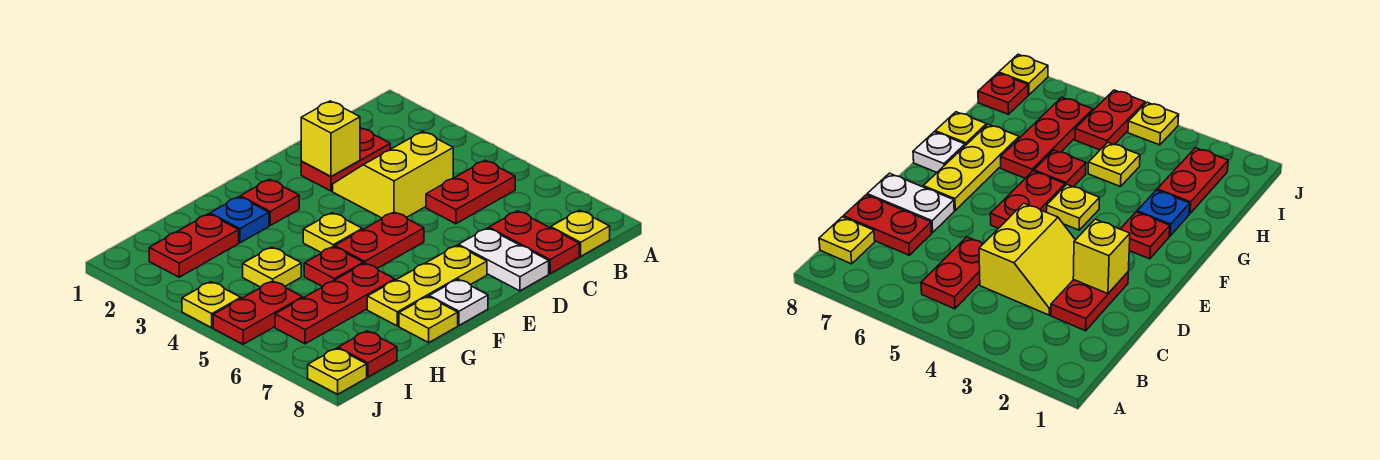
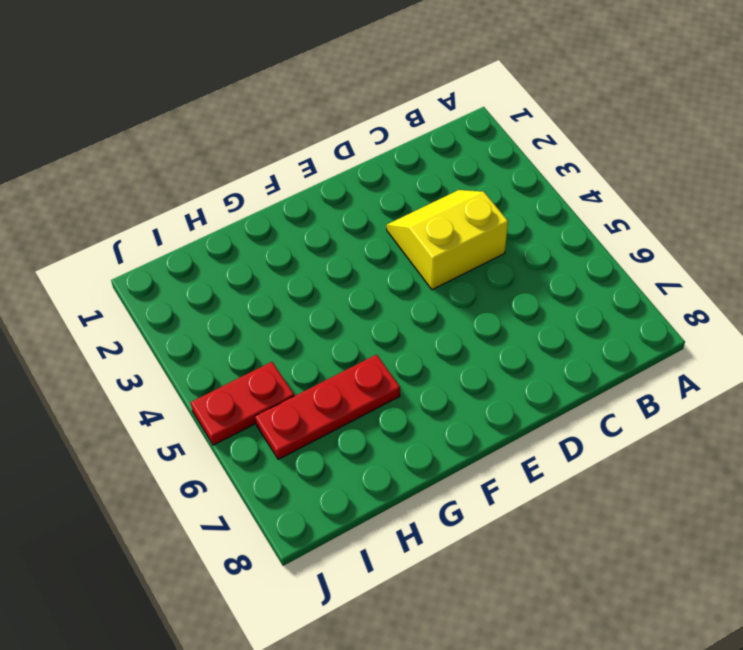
none -> red plate B5:C5 level 1
none -> yellow plate B8 level 1
none -> red plate C2:D2 level 1

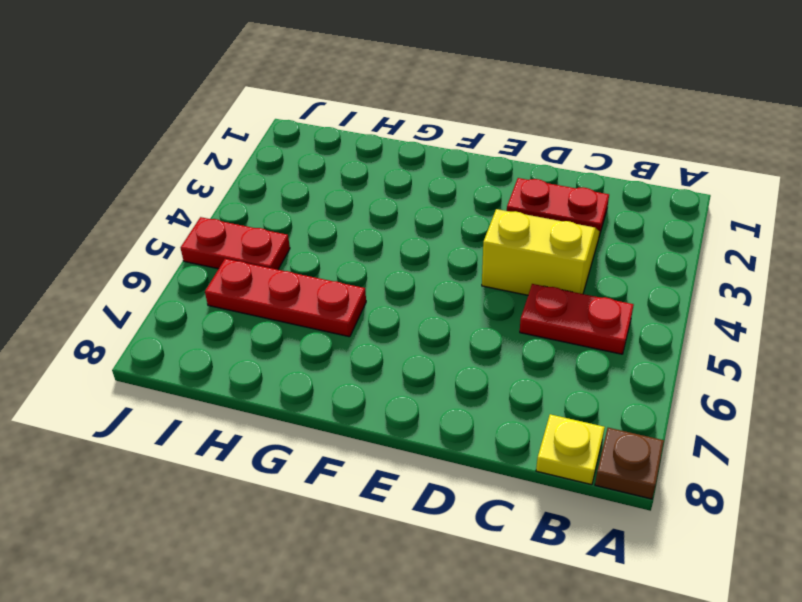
brown plate A8 level 1 -> none
none -> red plate C7:C8 level 1
none -> white plate D7:D8 level 1
none -> red plate E5:F5 level 1

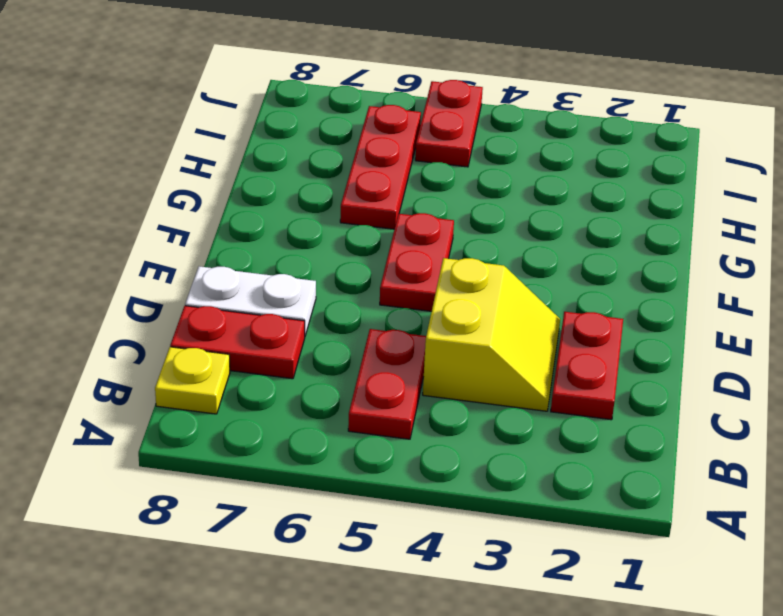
none -> yellow plate E7:G7 level 1
none -> red plate F2 level 1
none -> yellow plate F4 level 1

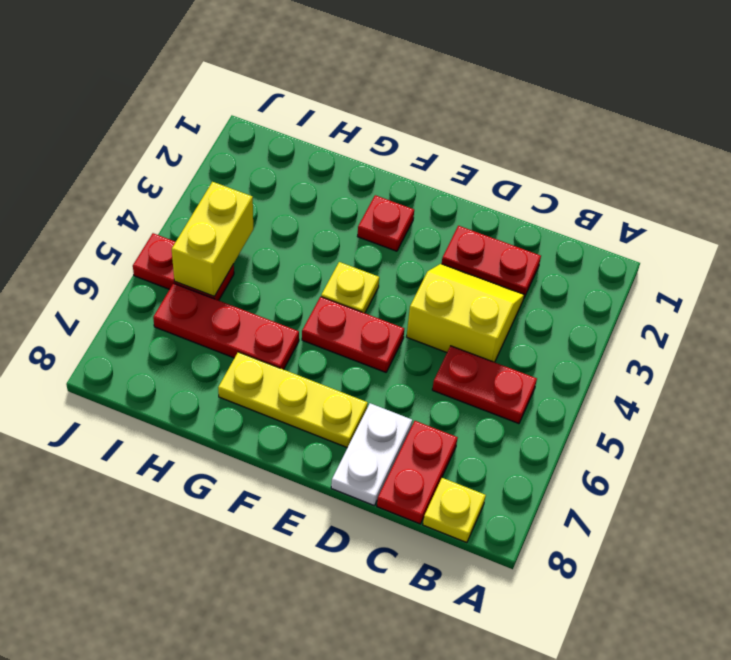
yellow brick I4:I5 level 2 -> none
none -> white plate F8 level 1
none -> blue plate G2 level 1
none -> red plate G5 level 1

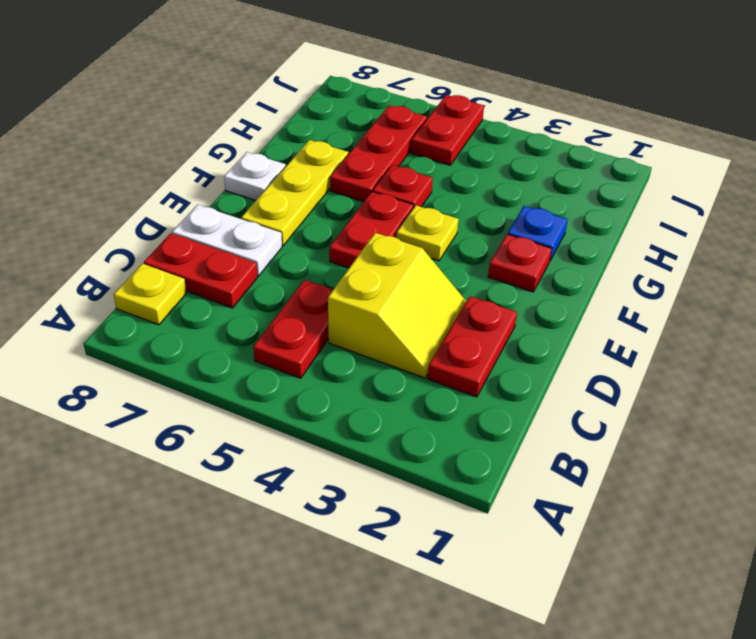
none -> yellow plate G8 level 1
none -> red plate H2:I2 level 1
none -> yellow plate H4 level 1

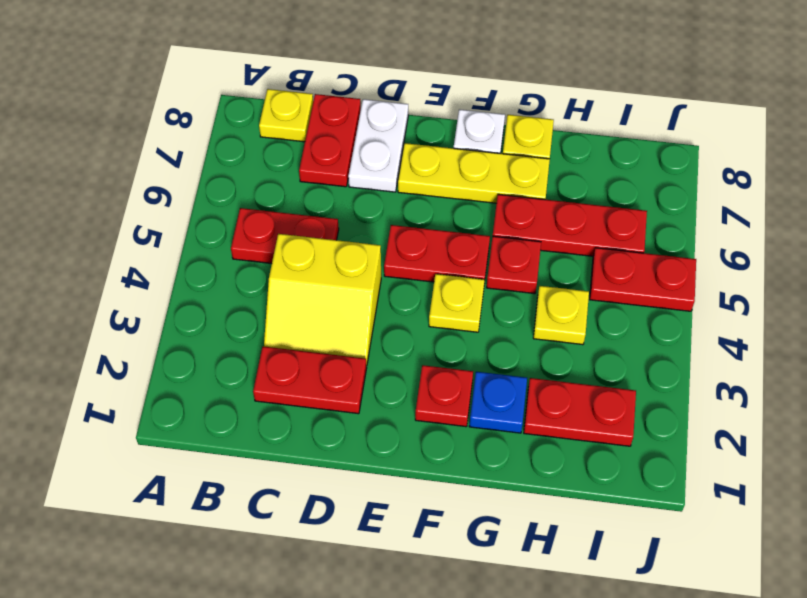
none -> red plate I8 level 1
none -> yellow plate J4 level 1
none -> yellow plate J8 level 1

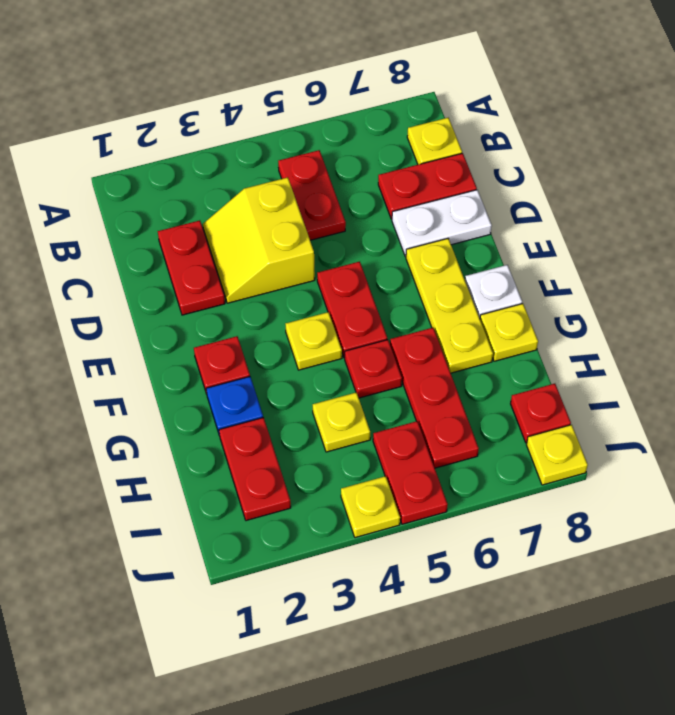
none -> yellow brick D2 level 2

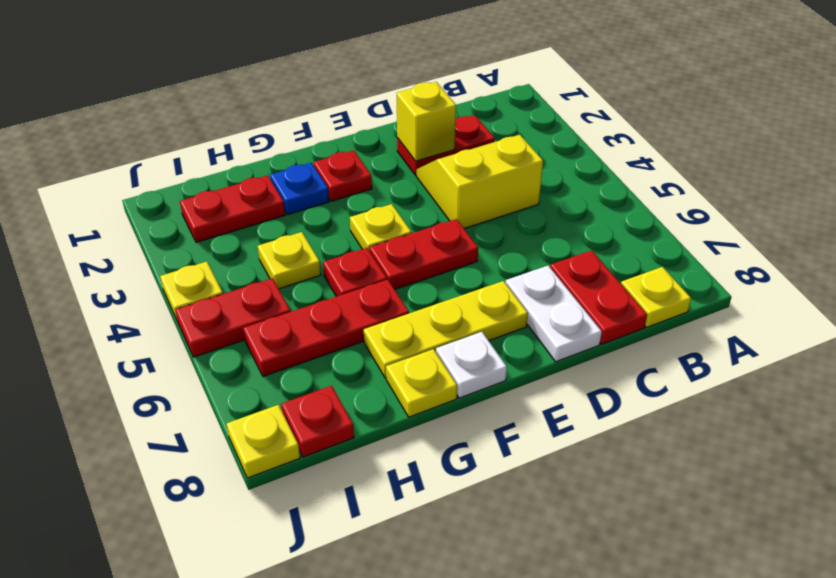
none -> red plate B5:C5 level 1

